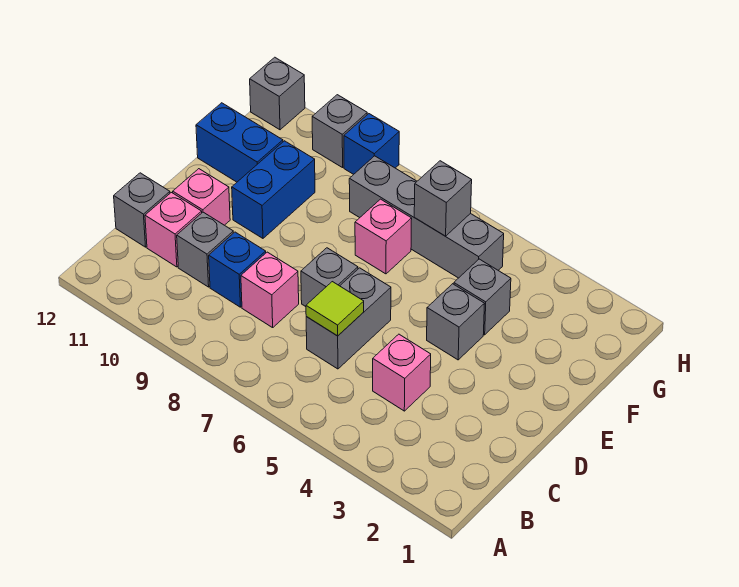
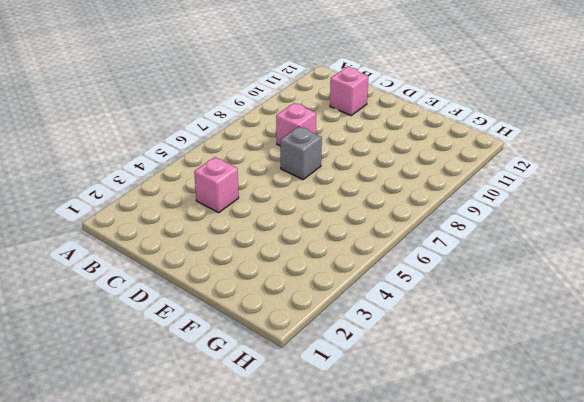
none -> grey brick C6:D6 level 1
none -> blue brick C9 level 1
none -> grey brick C10 level 1

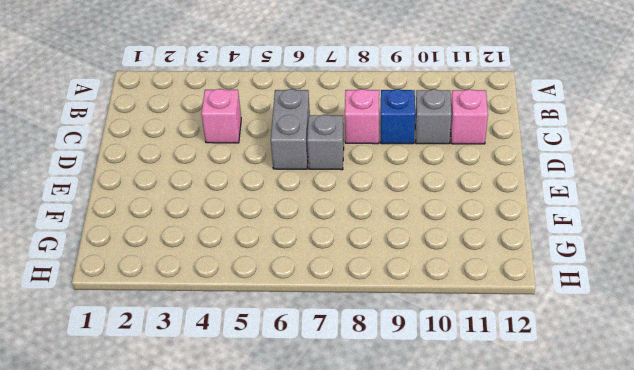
none -> grey brick C12 level 1
none -> pink brick D11 level 1
none -> grey brick E4 level 1

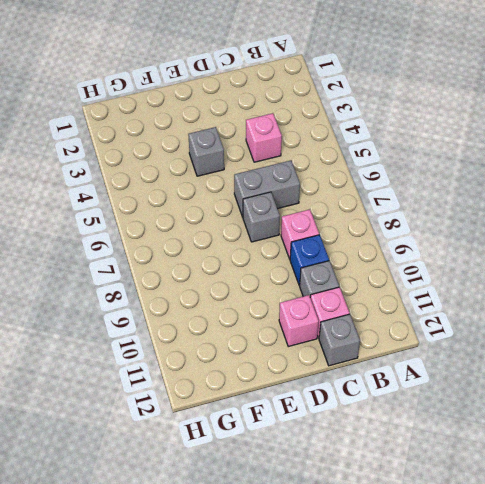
none -> blue brick E10:F10 level 1
none -> grey brick F4 level 1
none -> pink brick F7 level 1

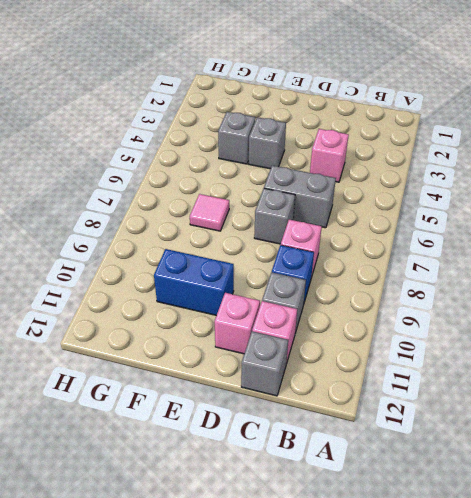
pink tile F7 level 1 -> pink brick F7 level 1
none -> blue brick F11:F12 level 1
none -> grey brick G5:G8 level 1
none -> blue brick H9 level 1

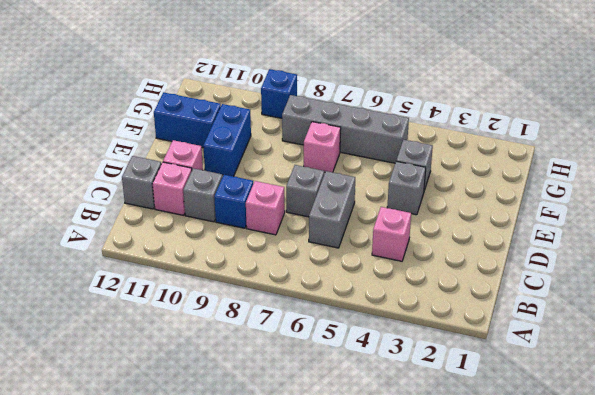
none -> grey brick H10 level 1
none -> grey brick H12 level 1
none -> lime tile C6 level 2

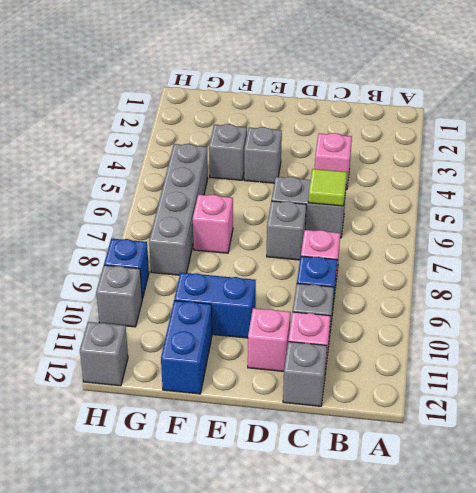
none -> grey brick G6 level 2

